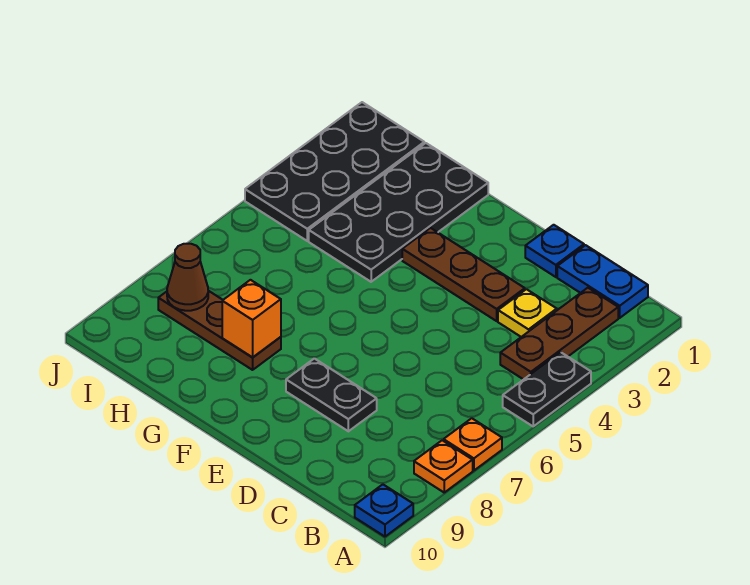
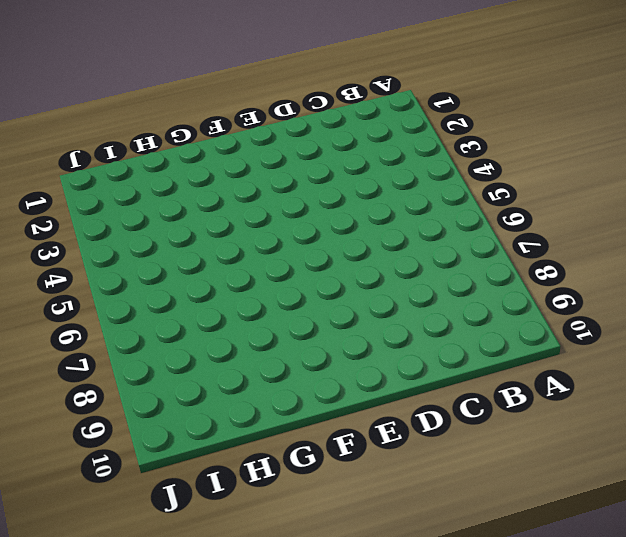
none -> black plate A4:A5 level 1
none -> orange plate A7 level 1
none -> orange plate A8 level 1

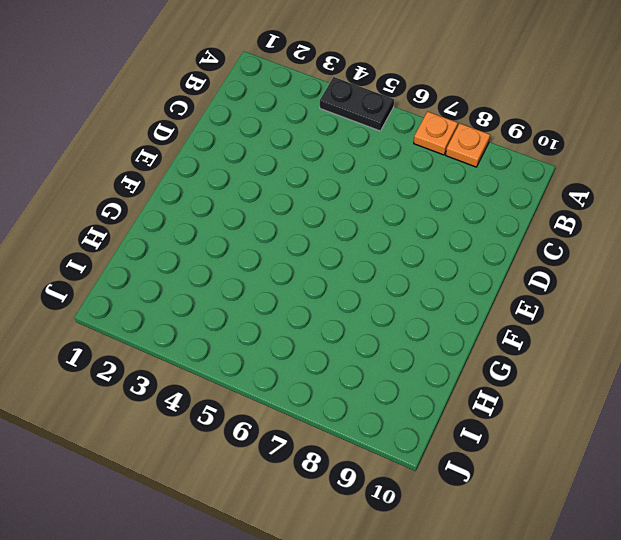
none -> blue plate A10 level 1
none -> blue plate B1:C1 level 1
none -> brown plate B2:B4 level 1

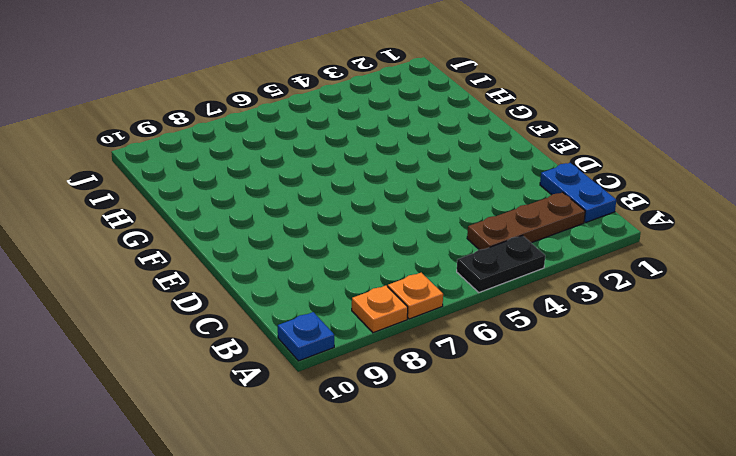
none -> yellow plate C3 level 1
none -> blue plate D1 level 1
none -> brown plate D3:F3 level 1

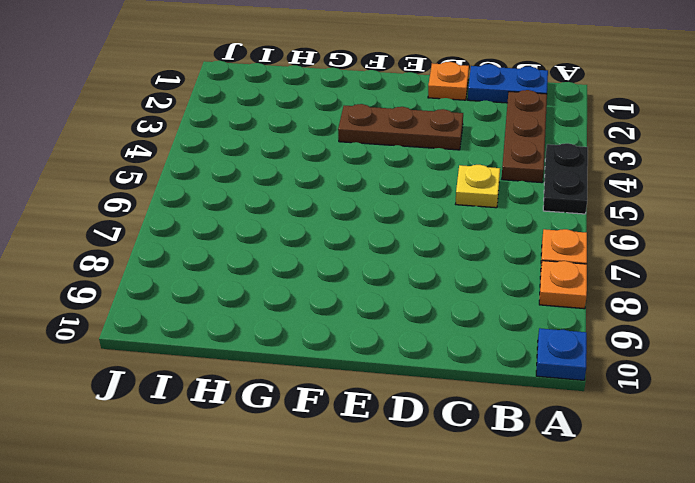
yellow plate C5 level 1 -> yellow plate C3 level 1
orange plate D1 level 1 -> blue plate D1 level 1
none -> black plate D8:E8 level 1
none -> black plate G1:H4 level 1
none -> brown plate G8:I8 level 1

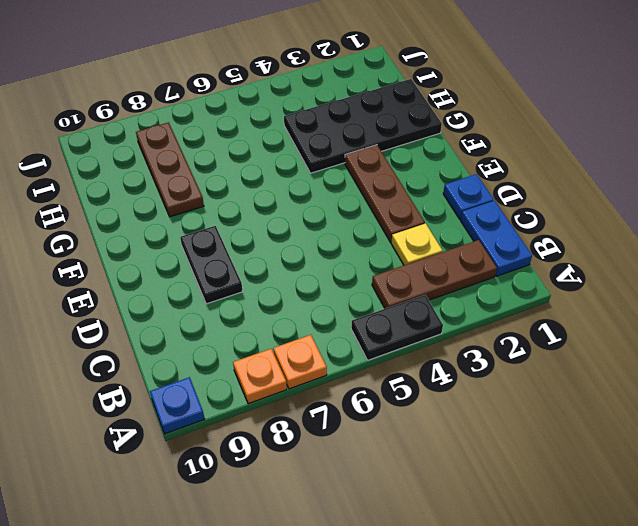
none -> black plate I1:J4 level 1
none -> orange brick G8 level 2
none -> brown cone I8 level 2

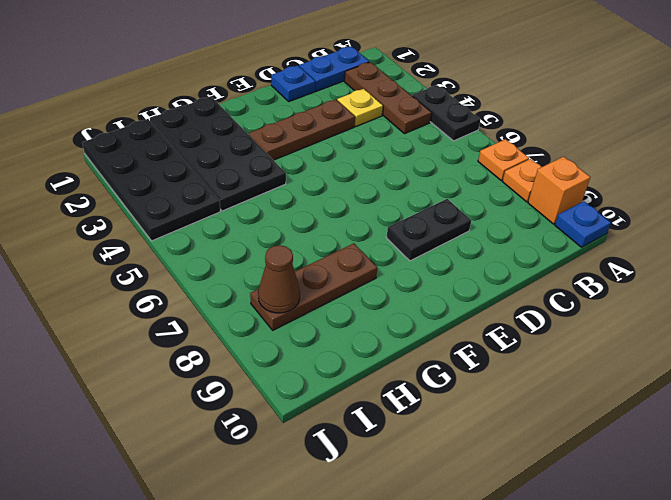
orange brick A9 level 1 -> orange brick G8 level 2

